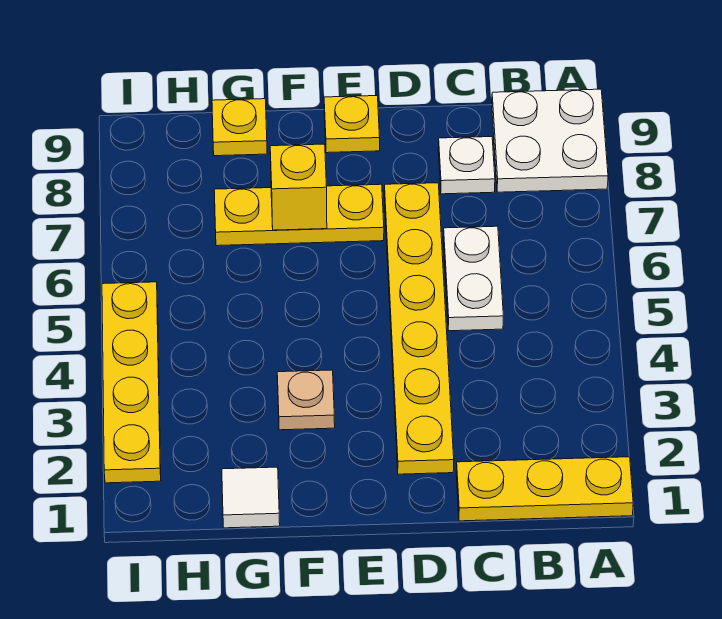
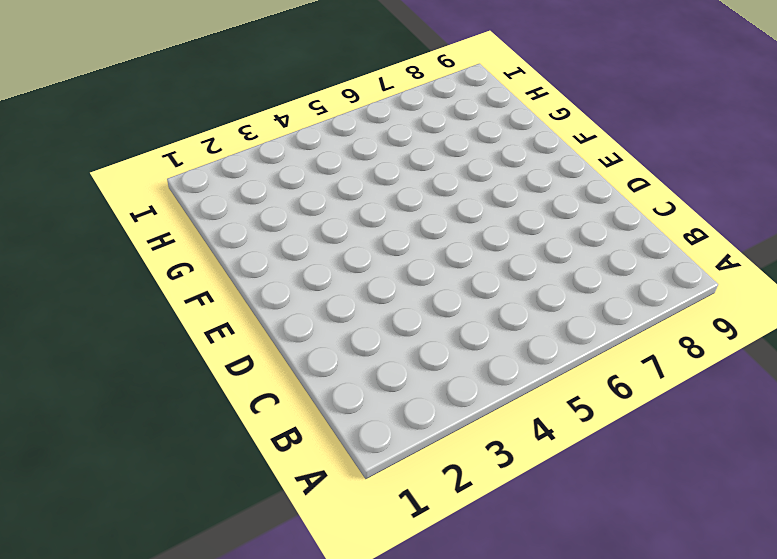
none -> yellow plate A1:C1 level 1
none -> white plate A8:B9 level 1
none -> white plate C5:C6 level 1

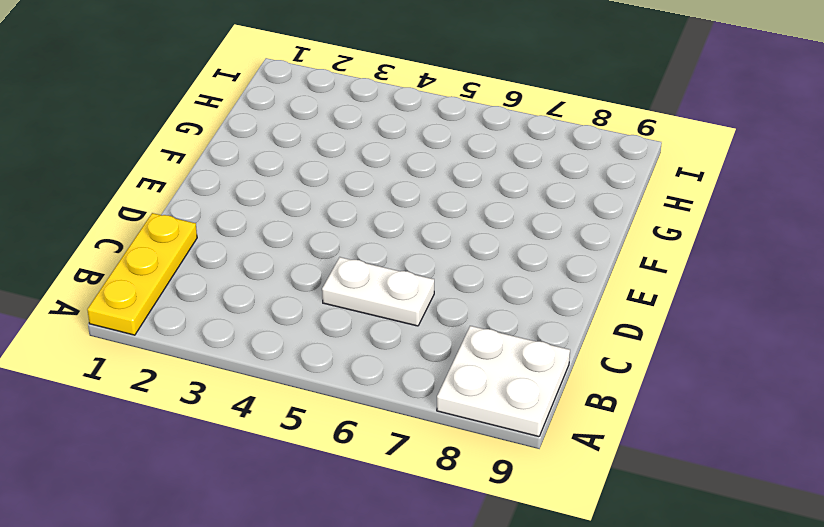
none -> white plate C8 level 1
none -> yellow plate D2:D7 level 1
none -> yellow plate E7:G7 level 1

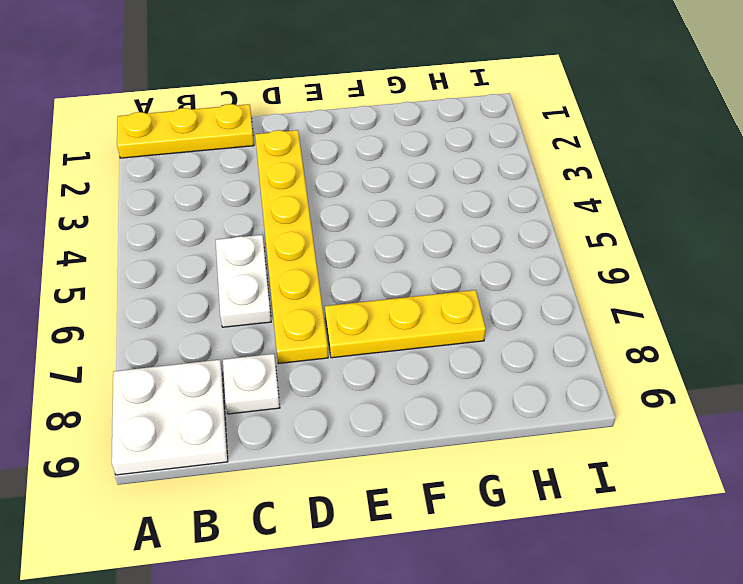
none -> yellow plate E9 level 1
none -> tan plate F3 level 1
none -> white tile G1 level 1

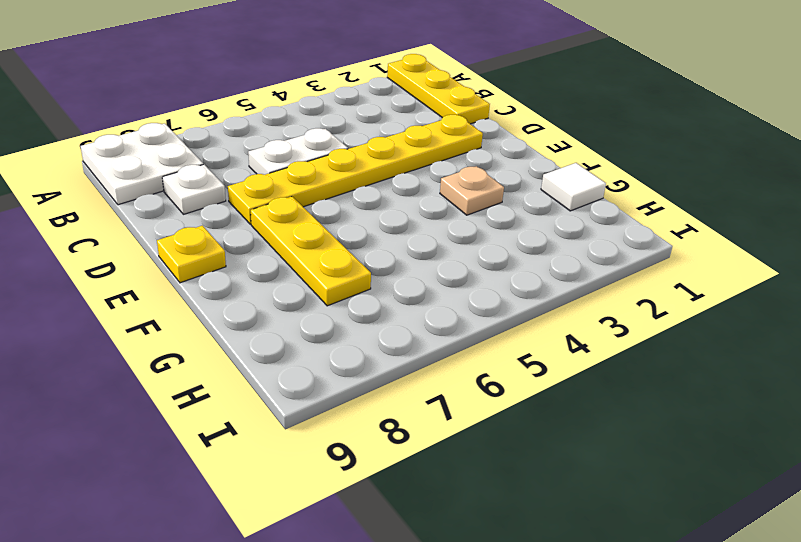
none -> yellow plate G9 level 1
none -> yellow plate I2:I5 level 1
none -> yellow brick F7 level 2

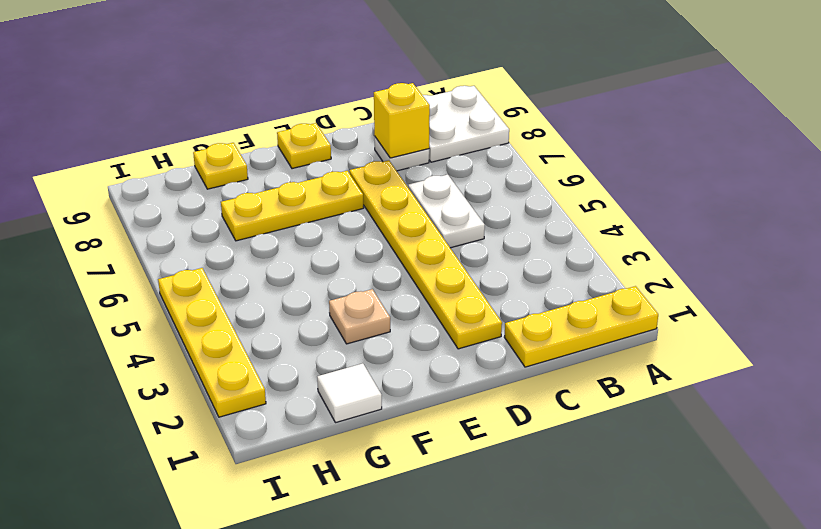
yellow brick C8 level 2 -> yellow brick F7 level 2

